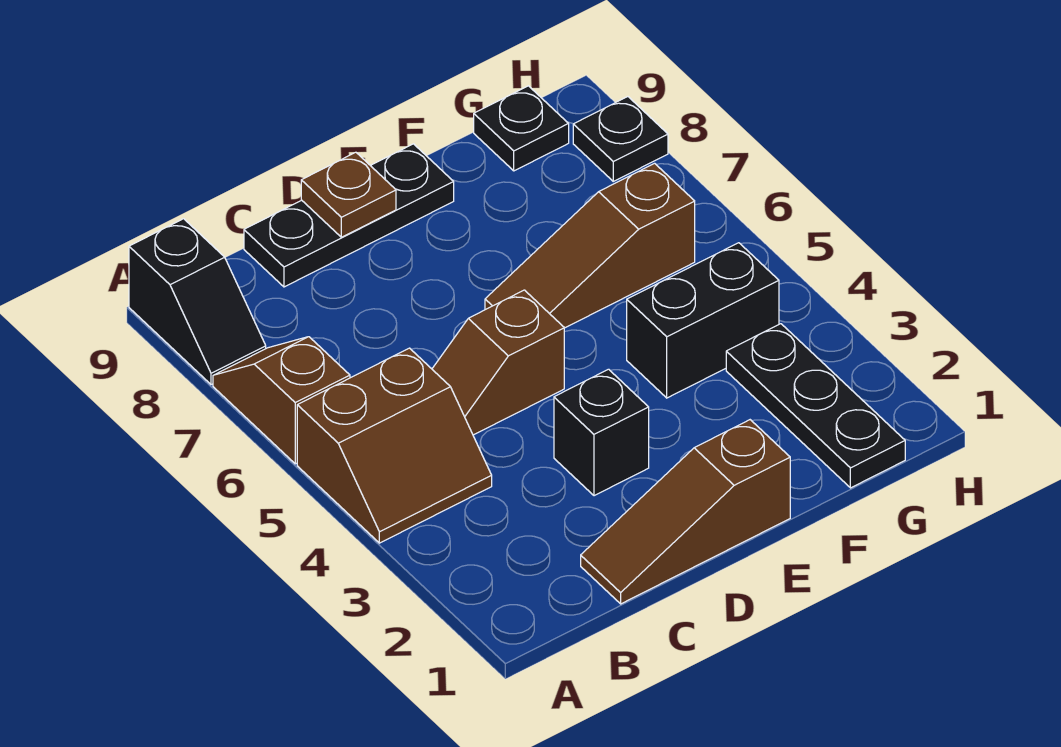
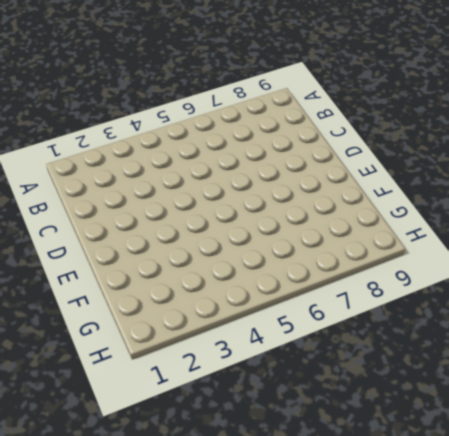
none -> brown slope A4:B5 level 1 top 5
none -> brown slope A6:A7 level 1 top 6
none -> black slope A8:A9 level 1 top 9

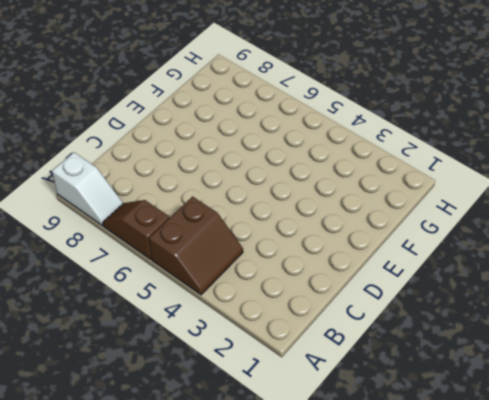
white slope A8:A9 level 1 top 9 -> black slope A8:A9 level 1 top 9
none -> brown slope C1:E1 level 1 top E
none -> brown slope C5:D5 level 1 top D
none -> black plate C9:E9 level 1

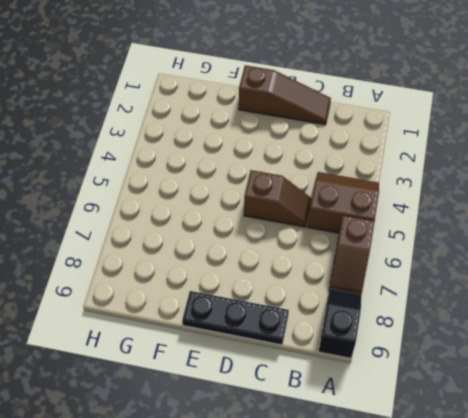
none -> black brick D3 level 1
none -> brown slope E6:G6 level 1 top G
none -> black brick F4:G4 level 1

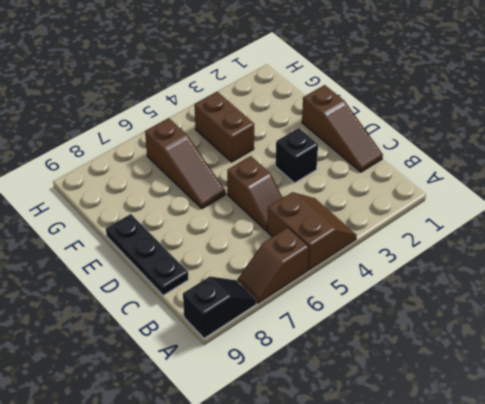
brown brick F4:G4 level 1 -> black brick F4:G4 level 1
none -> black plate G1:G3 level 1
none -> black plate G9 level 1
none -> black plate H8 level 1

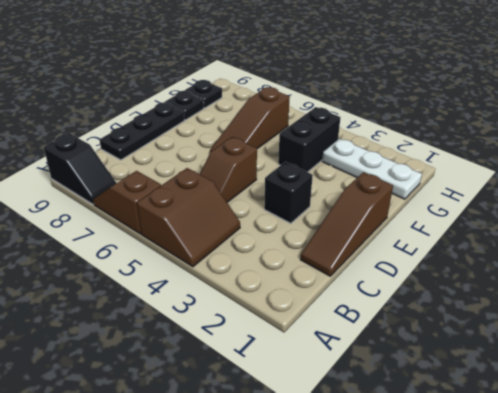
black plate F9 level 1 -> black plate H8 level 1
white plate G1:G3 level 1 -> black plate G1:G3 level 1
none -> brown plate D9 level 2

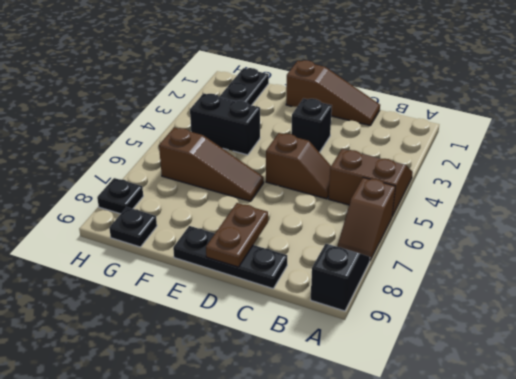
brown plate D8:D9 level 2 -> brown plate D9 level 2

